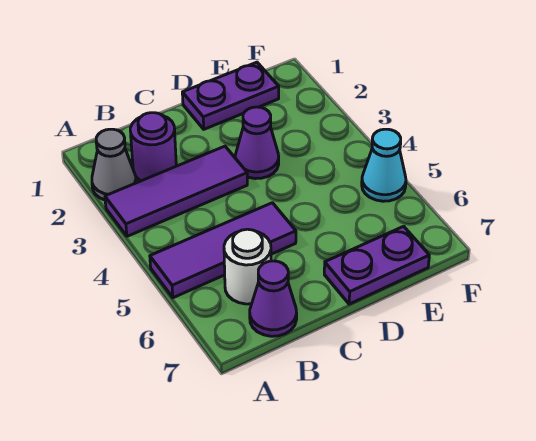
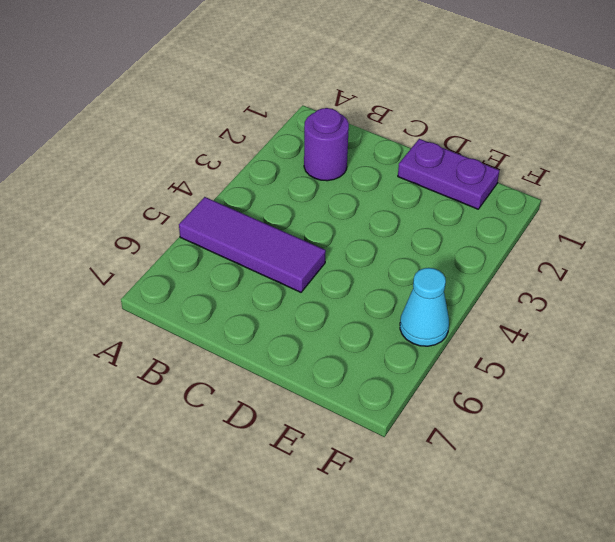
none -> grey cone A2 level 1
none -> purple tile A3:C3 level 1

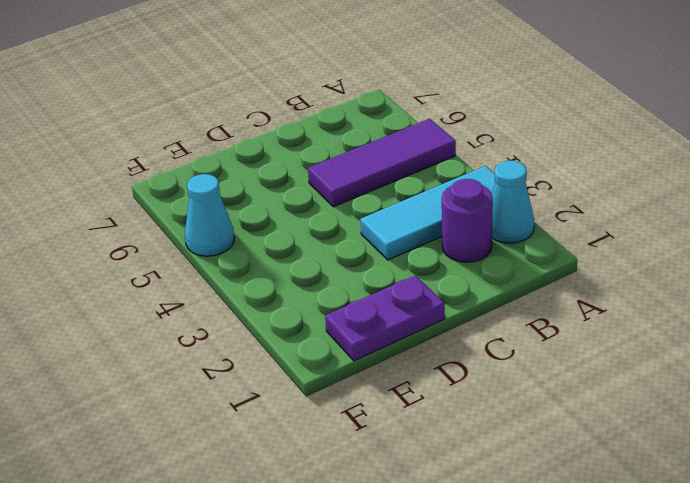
cyan cone A2 level 1 -> grey cone A2 level 1
cyan tile A3:C3 level 1 -> purple tile A3:C3 level 1
none -> white round brick B6 level 1
none -> purple cone B7 level 1

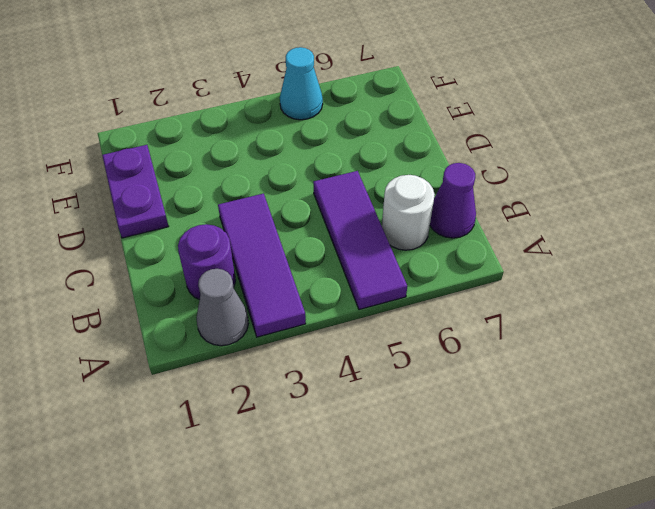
none -> purple cone D3 level 1
none -> purple plate D7:E7 level 1

